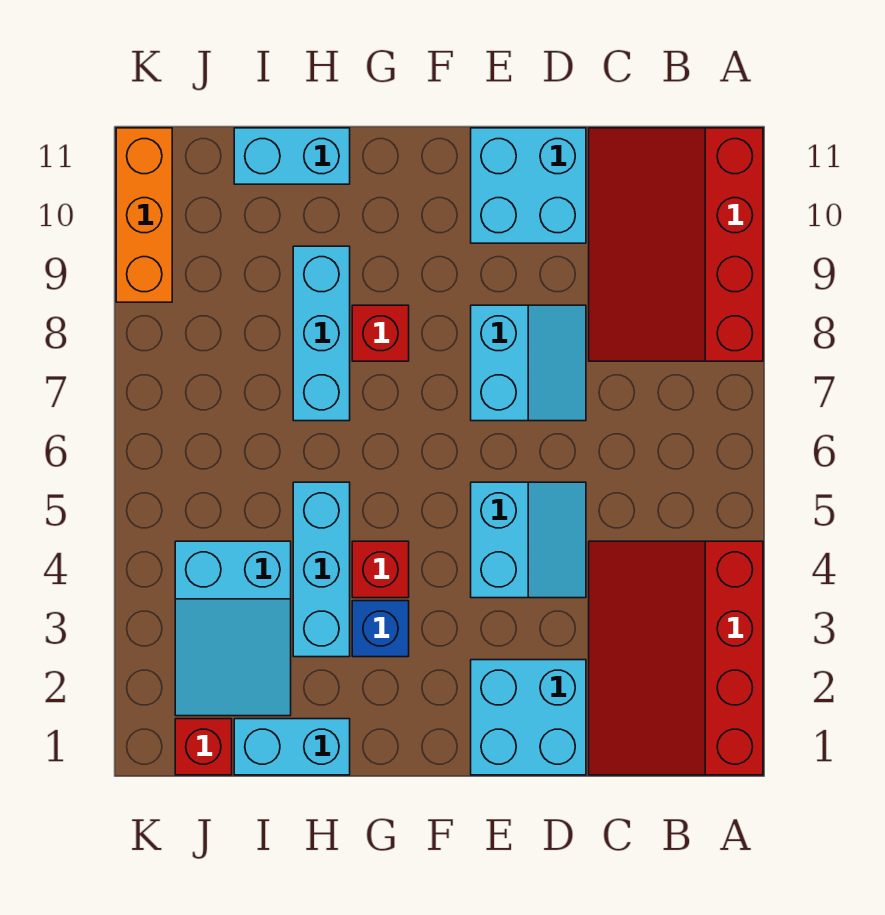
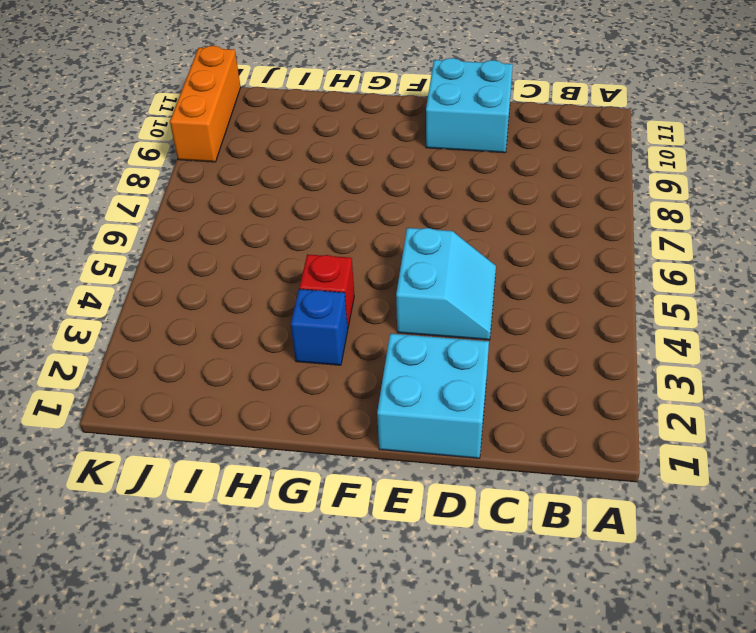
none -> red slope A1:C4 level 1 top A
none -> red slope A8:C11 level 1 top A
none -> cyan slope D7:E8 level 1 top E

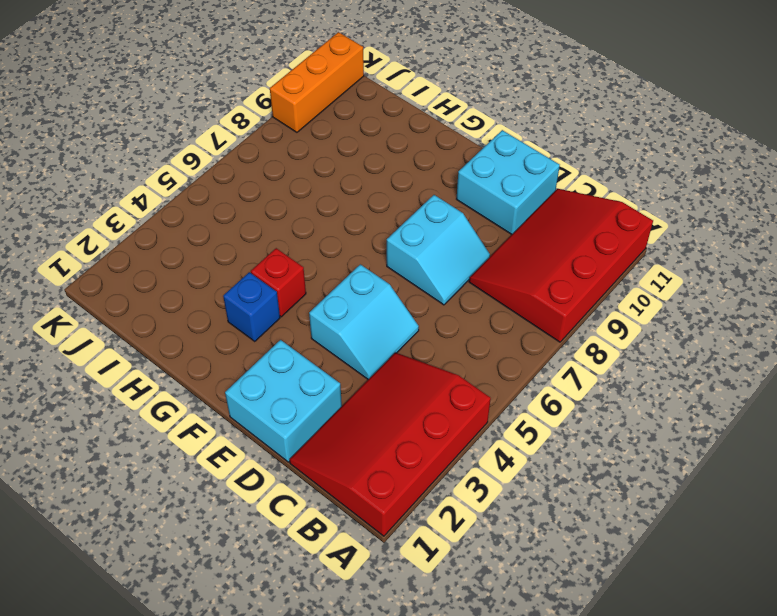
none -> red brick G8 level 1
none -> cyan brick H1:I1 level 1
none -> cyan brick H3:H5 level 1

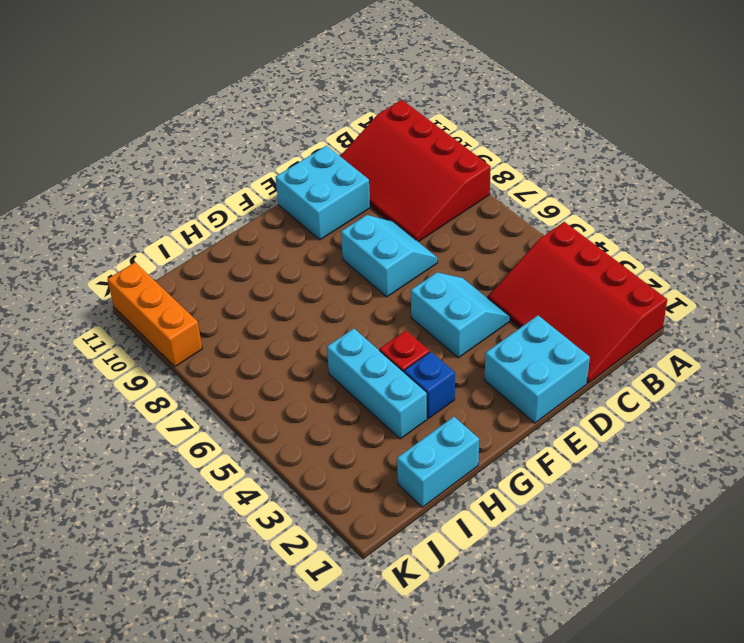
none -> red brick G8 level 1
none -> cyan brick H7:H9 level 1
none -> cyan brick H11:I11 level 1

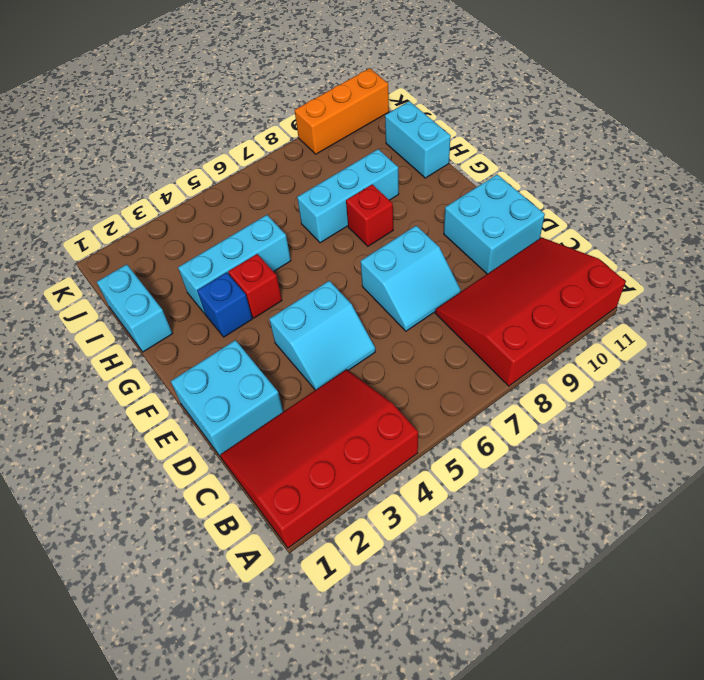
none -> cyan slope I2:J4 level 1 top 4
none -> red brick J1 level 1

